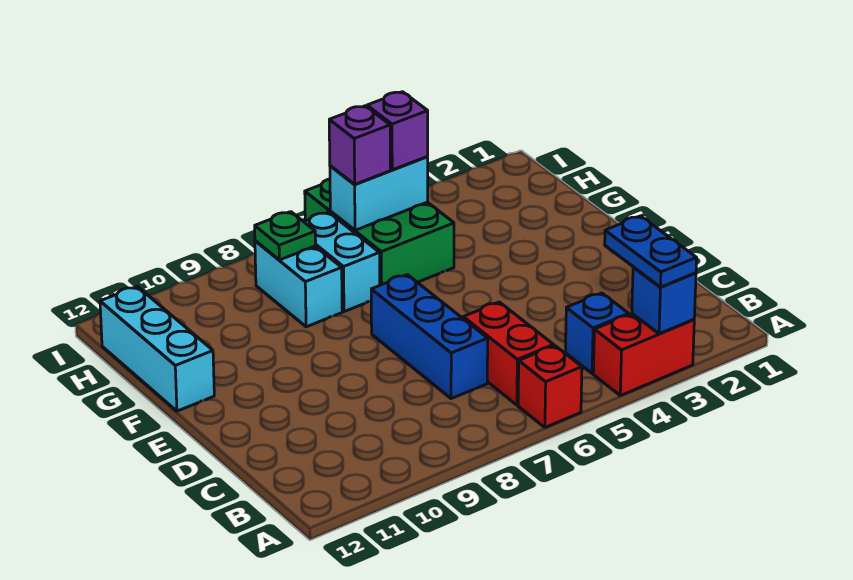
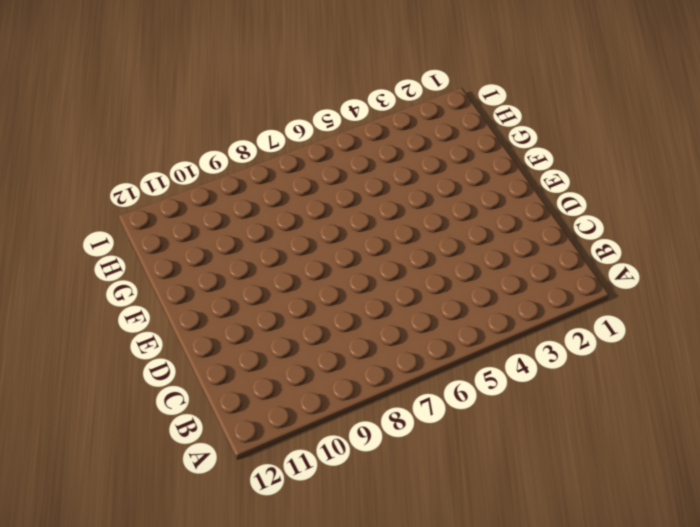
none -> red brick A3:A4 level 1
none -> red brick A6 level 1
none -> blue brick B4 level 1

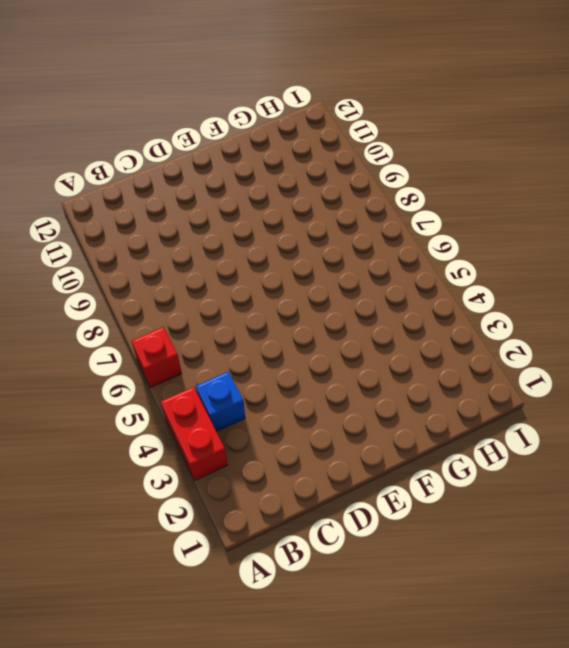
none -> red brick B6:C6 level 1
none -> blue brick C7:E7 level 1
none -> cyan brick F12:H12 level 1

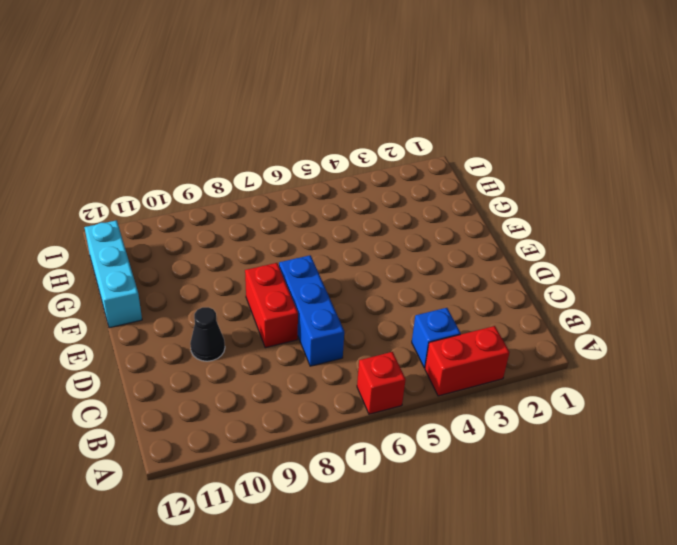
red brick D8:E8 level 1 -> red brick B6:C6 level 1
black cone D10 level 1 -> none
none -> green brick G5:I6 level 1
none -> cyan brick G7:H7 level 1
none -> cyan brick G8:H8 level 1

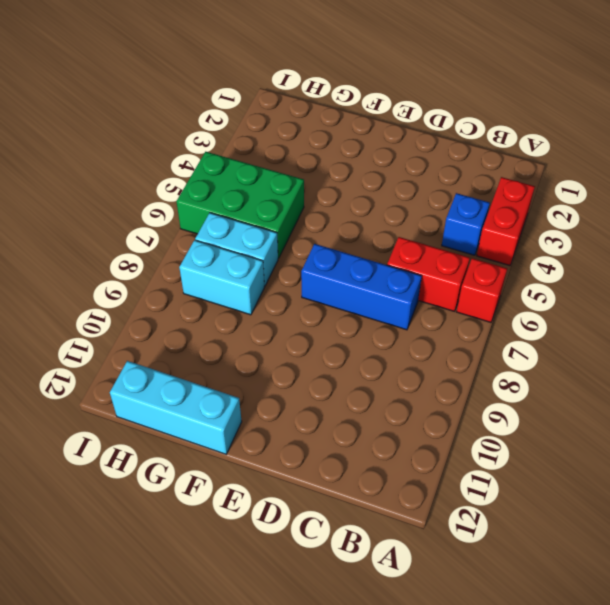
none -> blue brick A3 level 2
none -> cyan brick H5:H6 level 2
none -> green plate H8 level 2

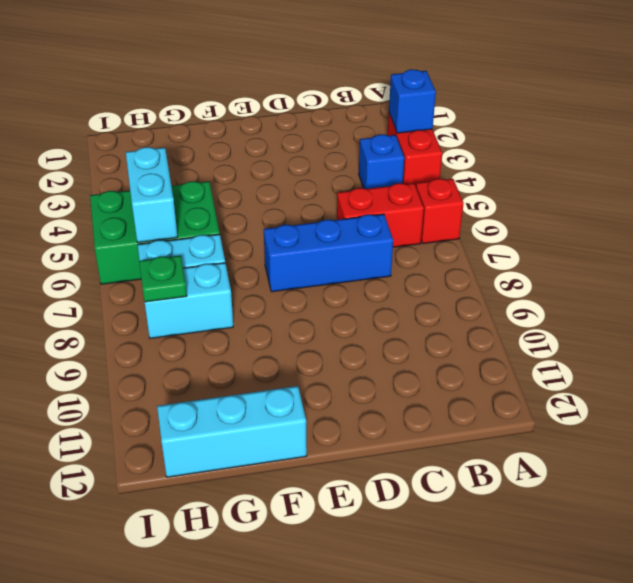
none -> blue plate A3:B3 level 3
none -> purple brick H5 level 3
none -> purple brick H6 level 3

